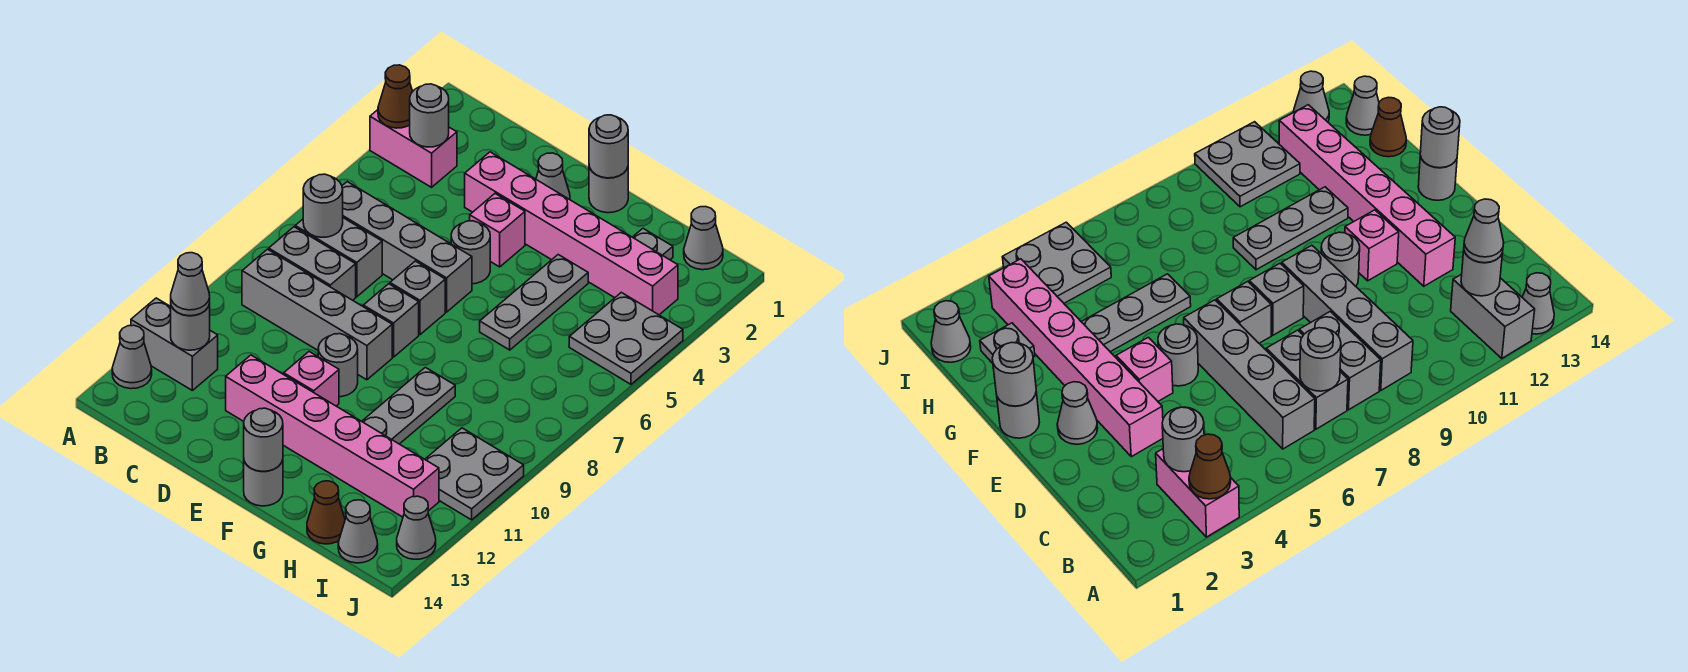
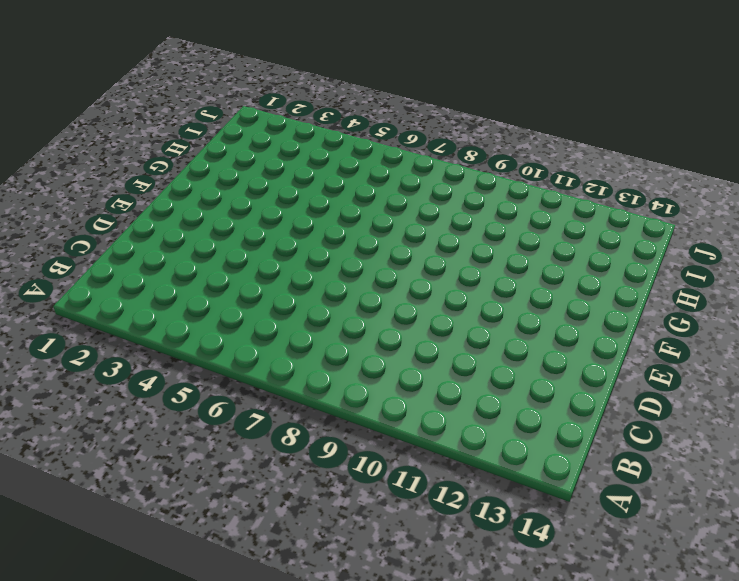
none -> pink brick A3:B3 level 1
none -> grey brick A12:B12 level 1
none -> grey cone A13 level 1
none -> grey brick B6:E6 level 1

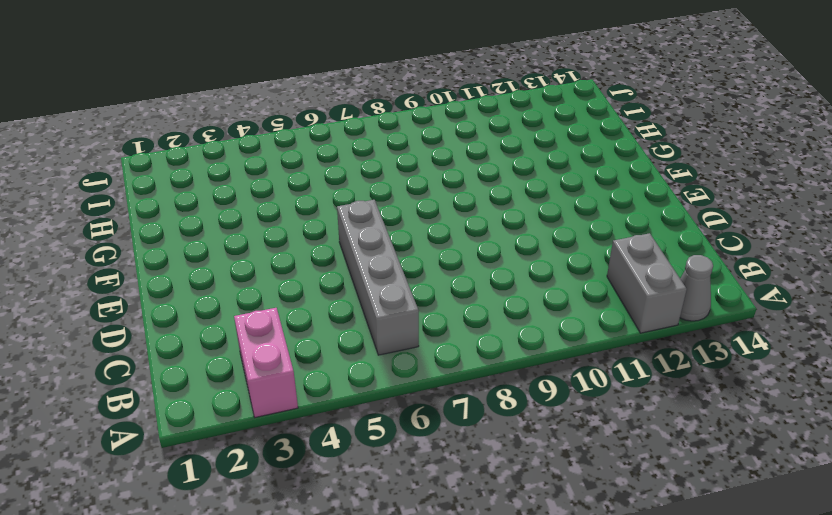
none -> grey brick B7:C7 level 1
none -> grey brick B8:C8 level 1
none -> grey brick B9:E9 level 1
none -> pink brick D3:I3 level 1

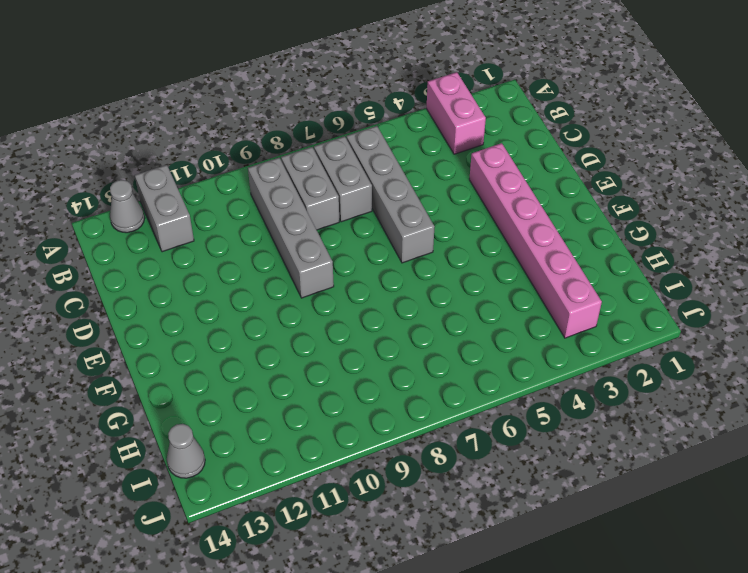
none -> pink brick D12:I12 level 1
none -> grey cone E2 level 1
none -> pink brick E4 level 1
none -> grey round brick E5 level 1

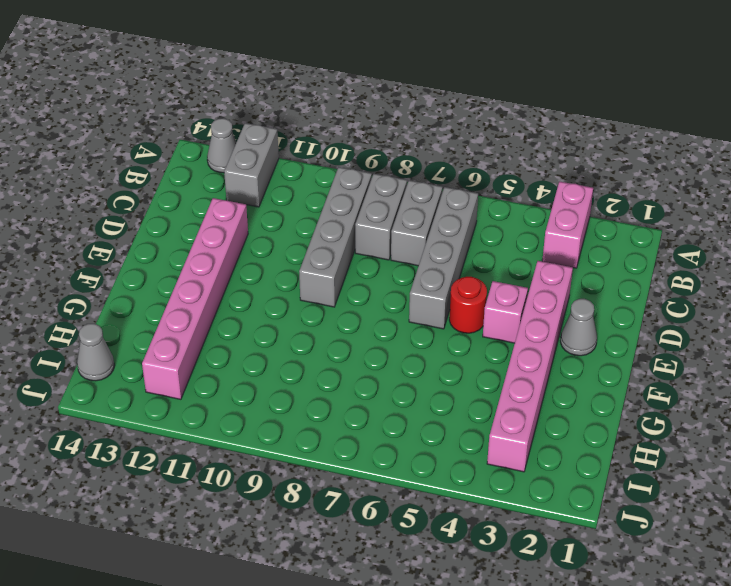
red round brick E5 level 1 -> grey round brick E5 level 1
none -> grey brick E7 level 1
none -> grey brick E8 level 1
none -> grey round brick E10 level 1
none -> pink brick E11 level 1

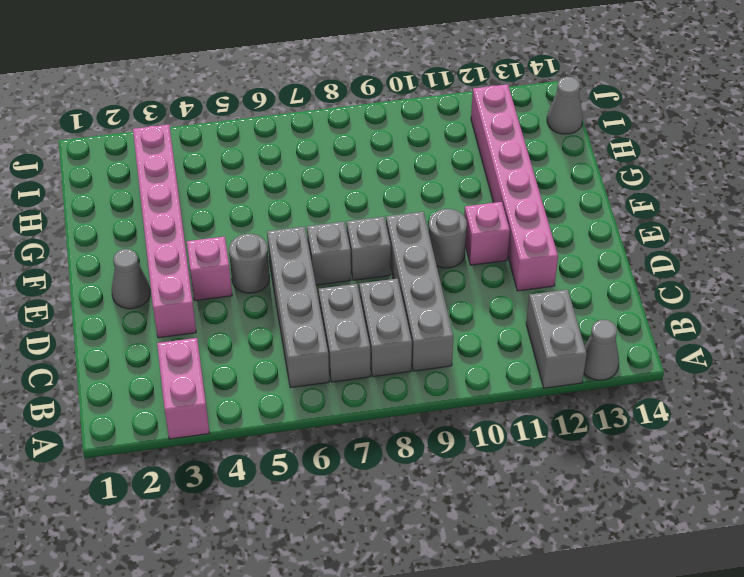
none -> grey round brick F1 level 1
none -> grey round brick F14 level 1
none -> grey plate G4:G6 level 1
none -> grey plate G9:G11 level 1

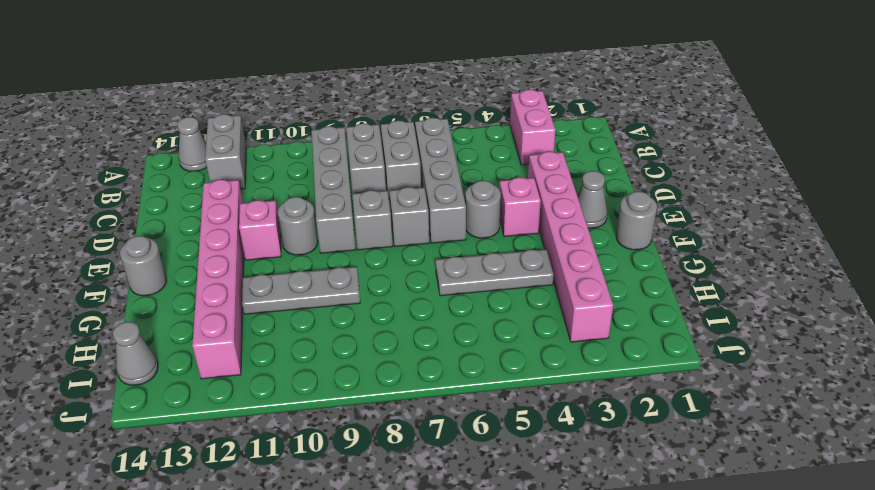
none -> grey plate H2 level 1
none -> brown cone H14 level 1
none -> grey cone I1 level 1
none -> grey plate I4:J5 level 1

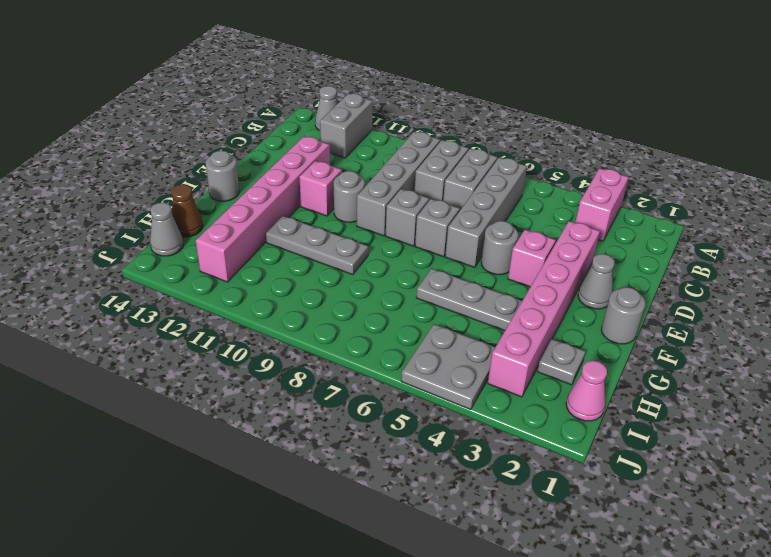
pink cone I1 level 1 -> grey cone I1 level 1
none -> grey plate I10:J11 level 1
none -> grey cone J13 level 1
none -> brown cone A3 level 2
none -> grey round brick B3 level 2

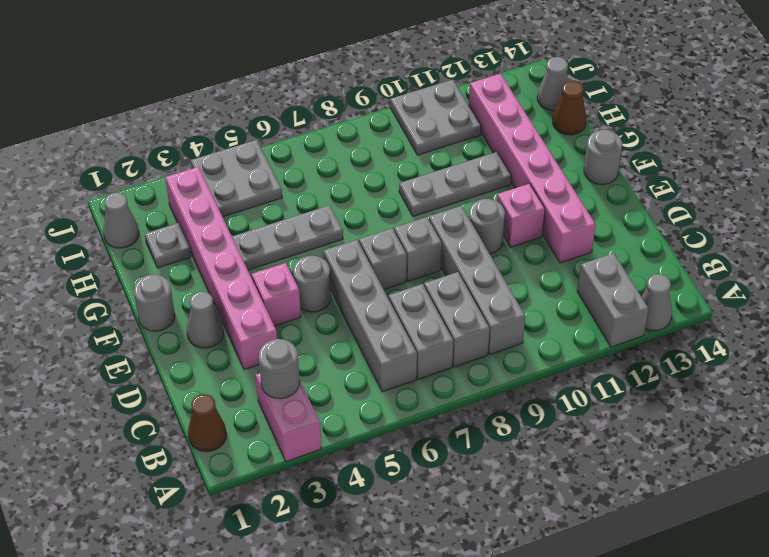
brown cone B1 level 1 -> brown cone A3 level 2
none -> grey cone J13 level 1
none -> grey round brick B7 level 2
none -> grey round brick B12 level 2
none -> grey round brick F1 level 2

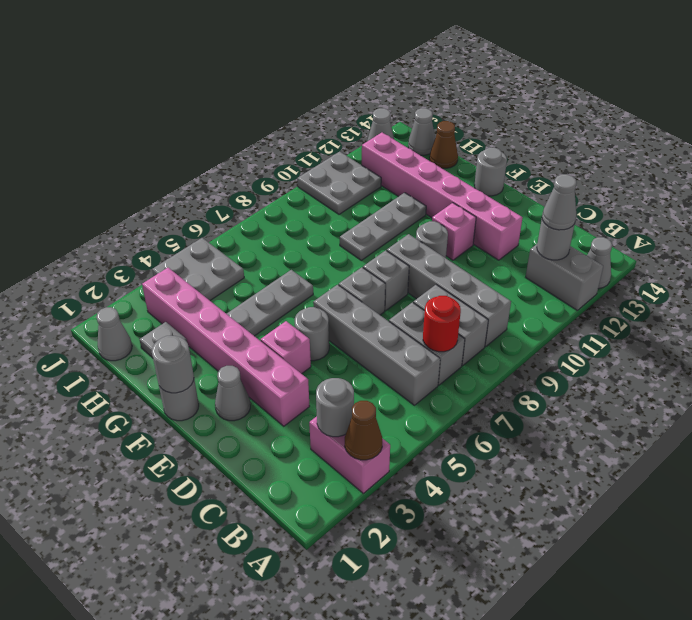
red round brick B7 level 2 -> grey round brick B7 level 2
none -> grey round brick F14 level 2

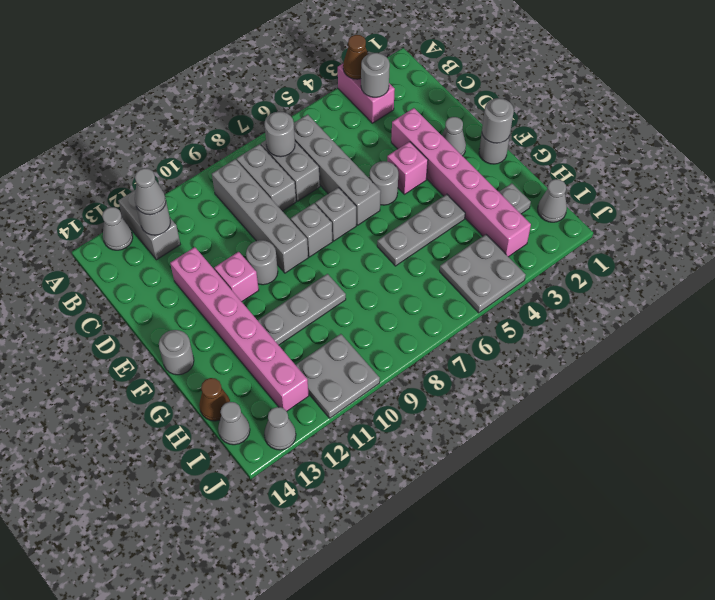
none -> grey round brick F14 level 2

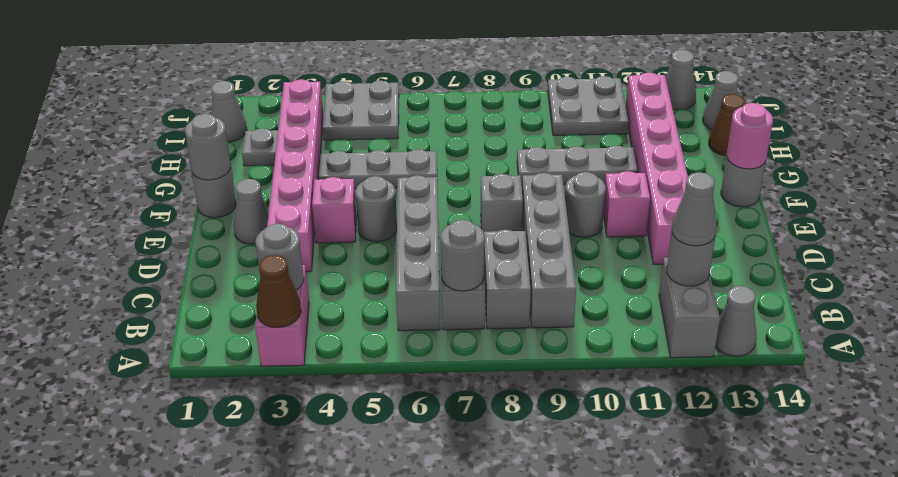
pink round brick F14 level 2 -> grey round brick F14 level 2
none -> grey brick E7 level 1

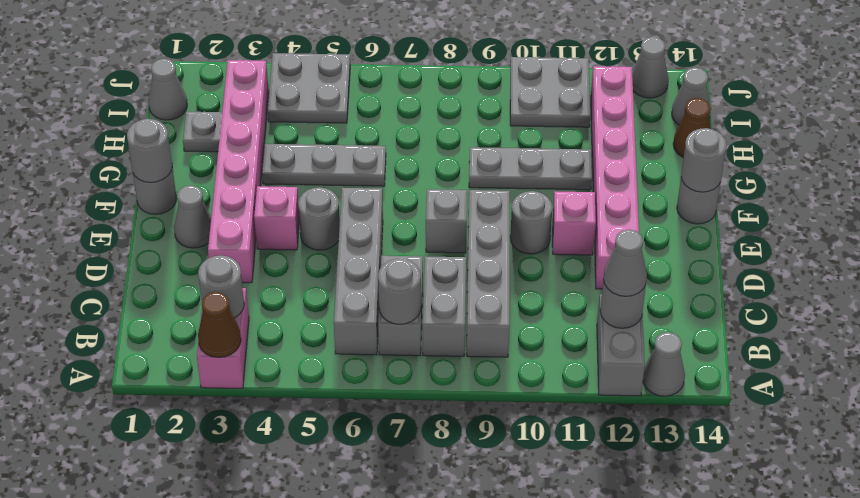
none -> grey brick E7 level 1

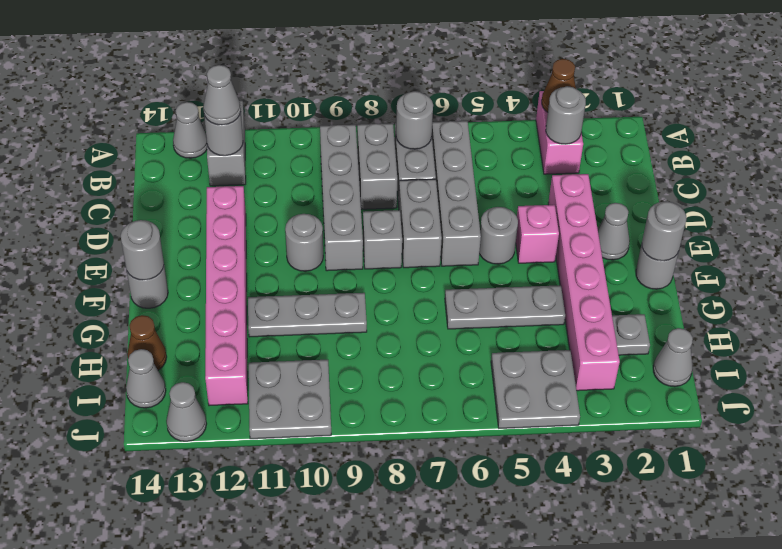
grey brick D7:E7 level 1 -> grey brick E7 level 1
none -> pink brick E11 level 1

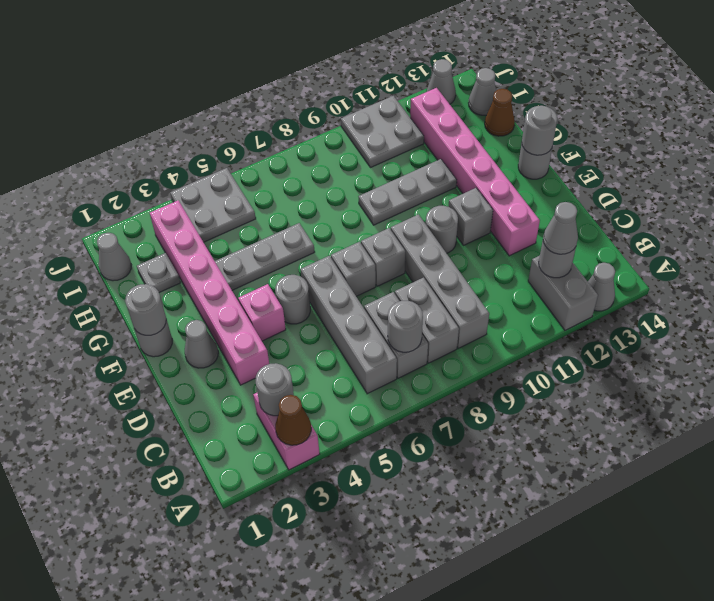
grey brick E11 level 1 -> pink brick E11 level 1

